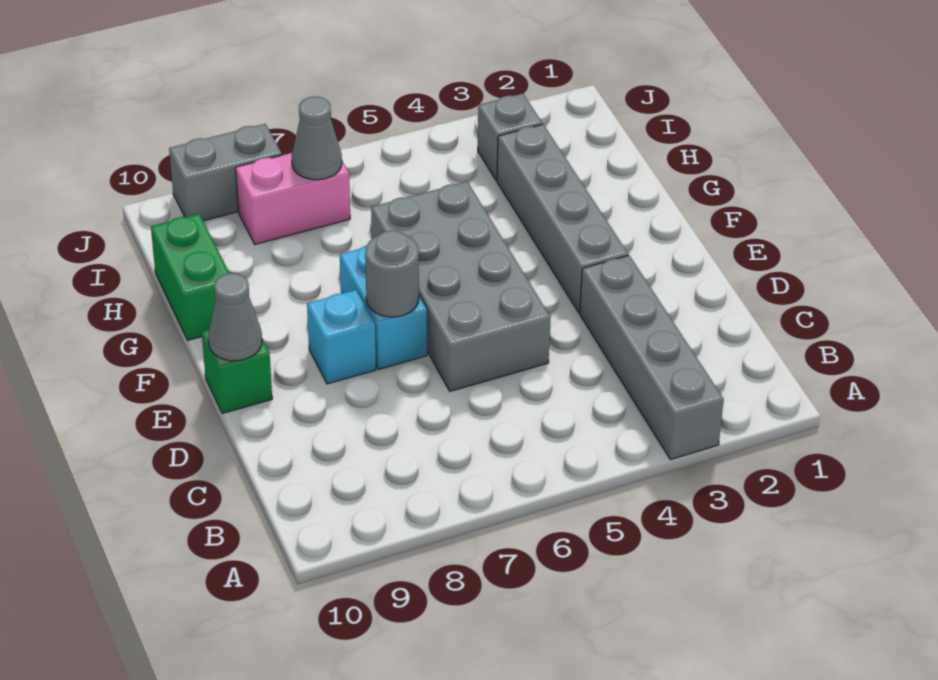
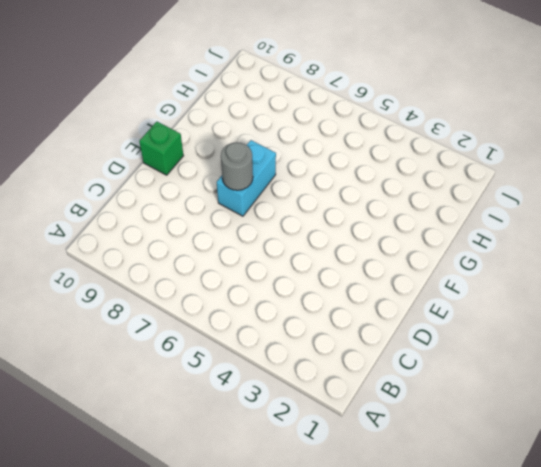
none -> grey brick A3:D3 level 1
none -> grey brick D5:G6 level 1
none -> grey brick E3:H3 level 1

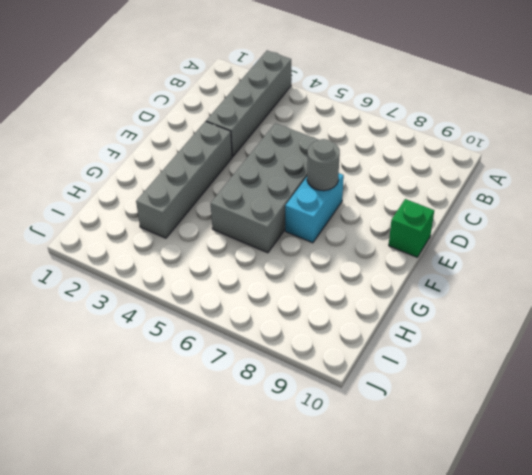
none -> cyan brick E8 level 1
none -> green brick G10:H10 level 1
none -> grey brick I3 level 1

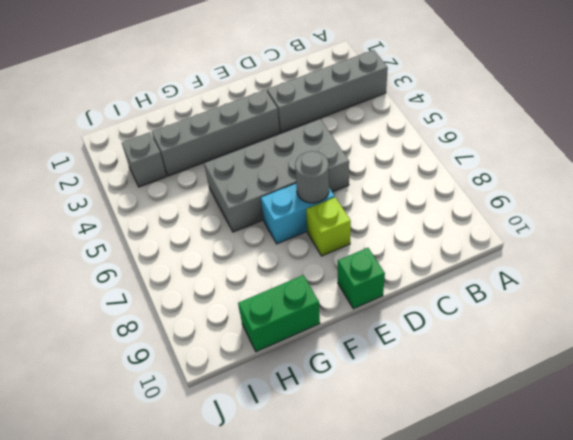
lime brick E8 level 1 -> cyan brick E8 level 1
none -> pink brick I7:I8 level 1
none -> grey brick J8:J9 level 1
none -> grey cone E10 level 2

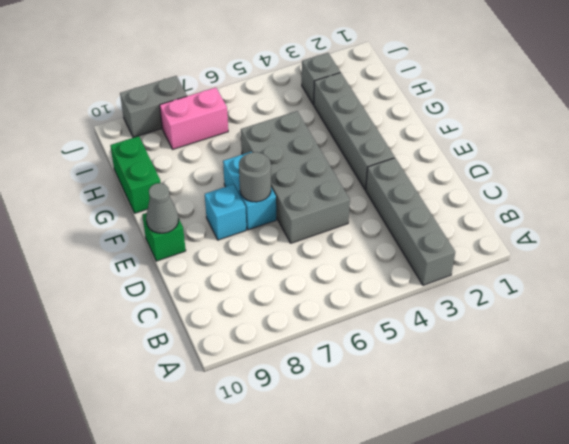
none -> grey cone I7 level 2

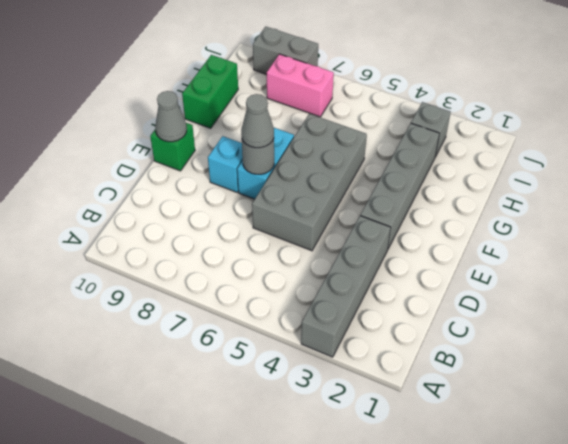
grey cone E7 level 3 -> grey cone I7 level 2

